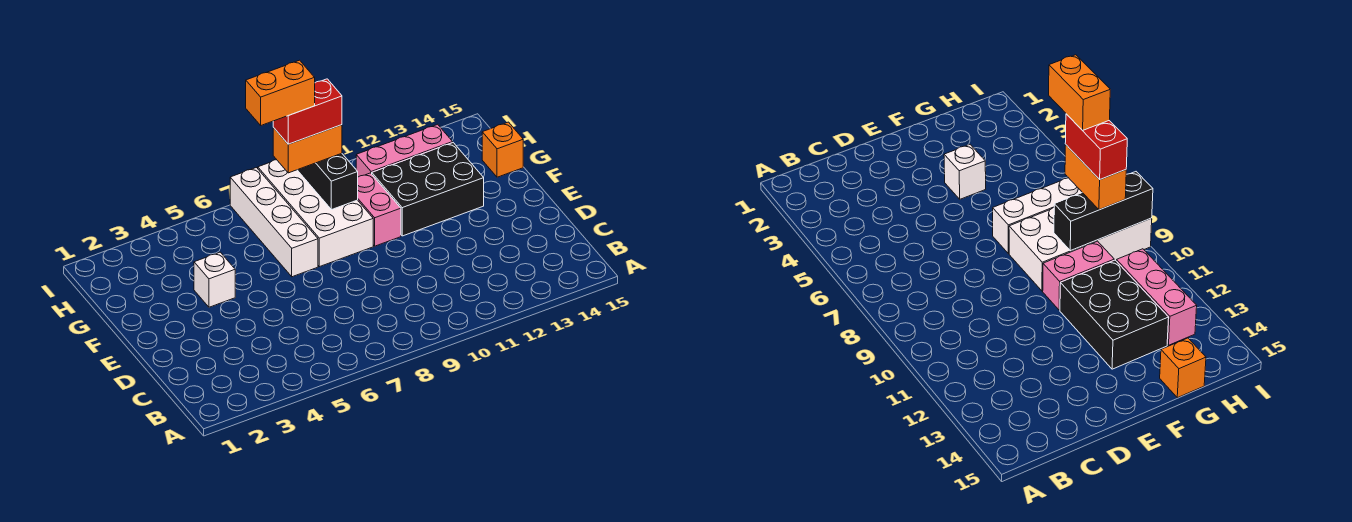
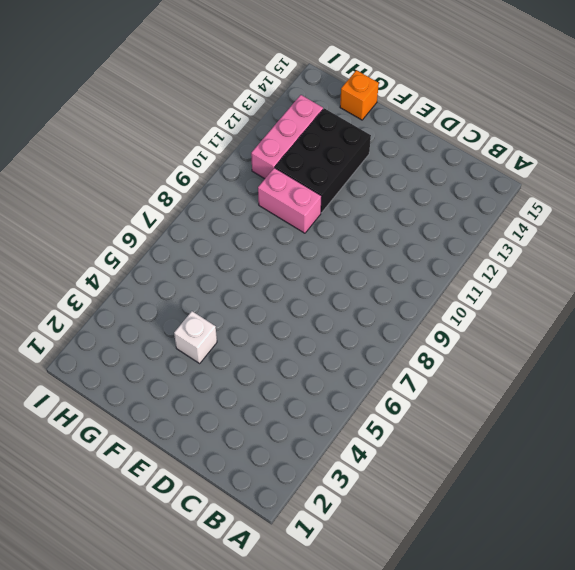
none -> white brick F7:I7 level 1
none -> white brick F8:I9 level 1

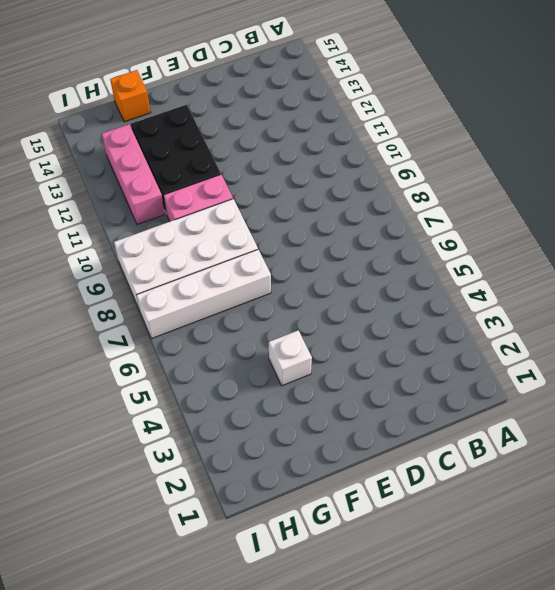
none -> black brick G9:I9 level 2
none -> orange brick H8:H9 level 3

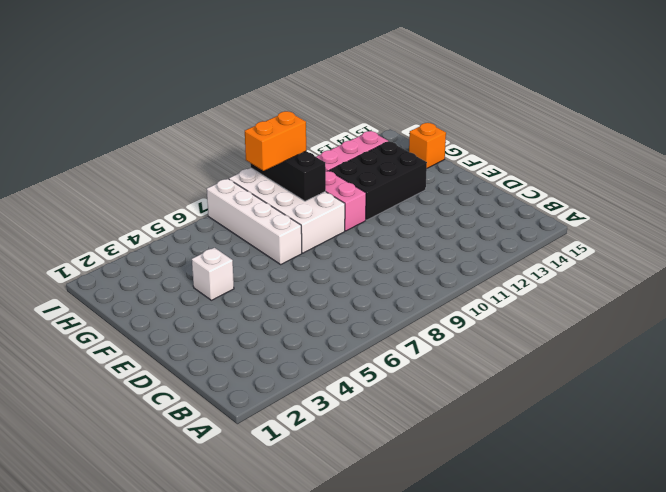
none -> red brick H8:H9 level 4
none -> orange brick H7:H8 level 5

